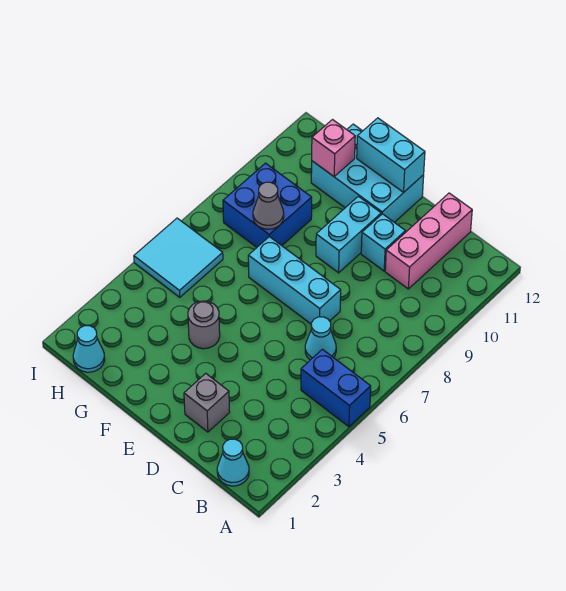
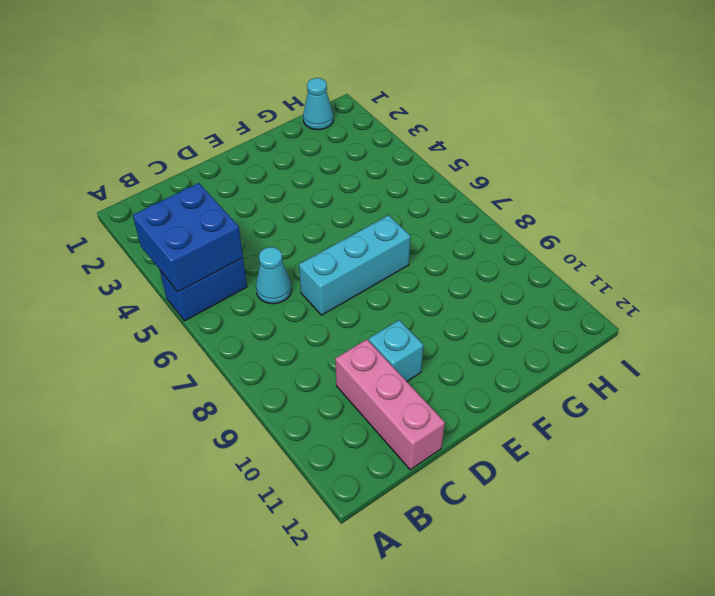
blue brick A4:B5 level 2 -> blue brick G8:H9 level 1
none -> cyan cone B1 level 1
none -> grey brick D2 level 1
none -> cyan brick E9:E10 level 1

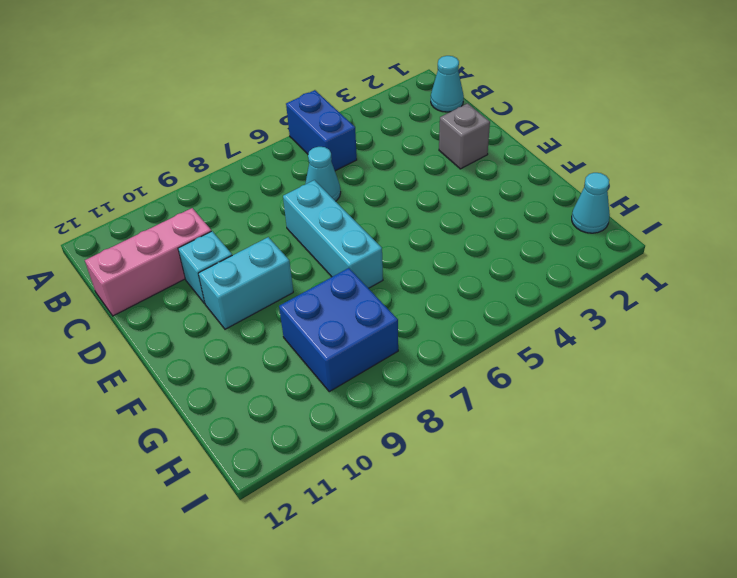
none -> cyan brick E11:G12 level 1
none -> grey round brick F4 level 1
none -> cyan tile H5:I6 level 1

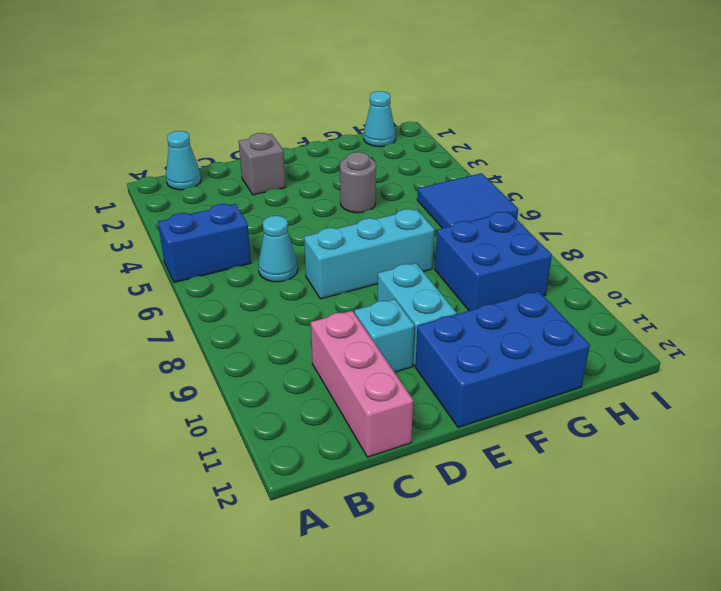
blue brick E11:G12 level 1 -> cyan brick E11:G12 level 1
blue tile H5:I6 level 1 -> cyan tile H5:I6 level 1
none -> cyan brick E12:F12 level 2
none -> grey cone G8 level 2
none -> pink brick G11 level 2

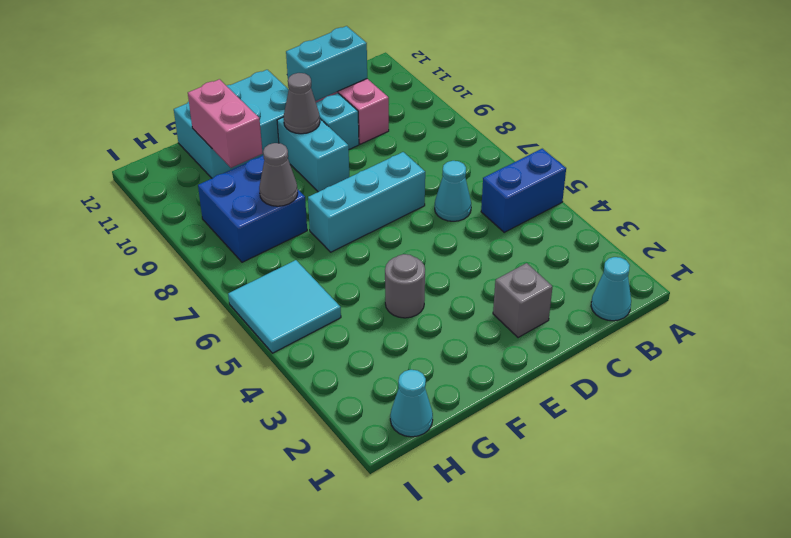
cyan brick C11:D11 level 2 -> cyan brick E12:F12 level 2
grey cone E10 level 2 -> none
pink brick G10:G11 level 2 -> pink brick G11 level 2

